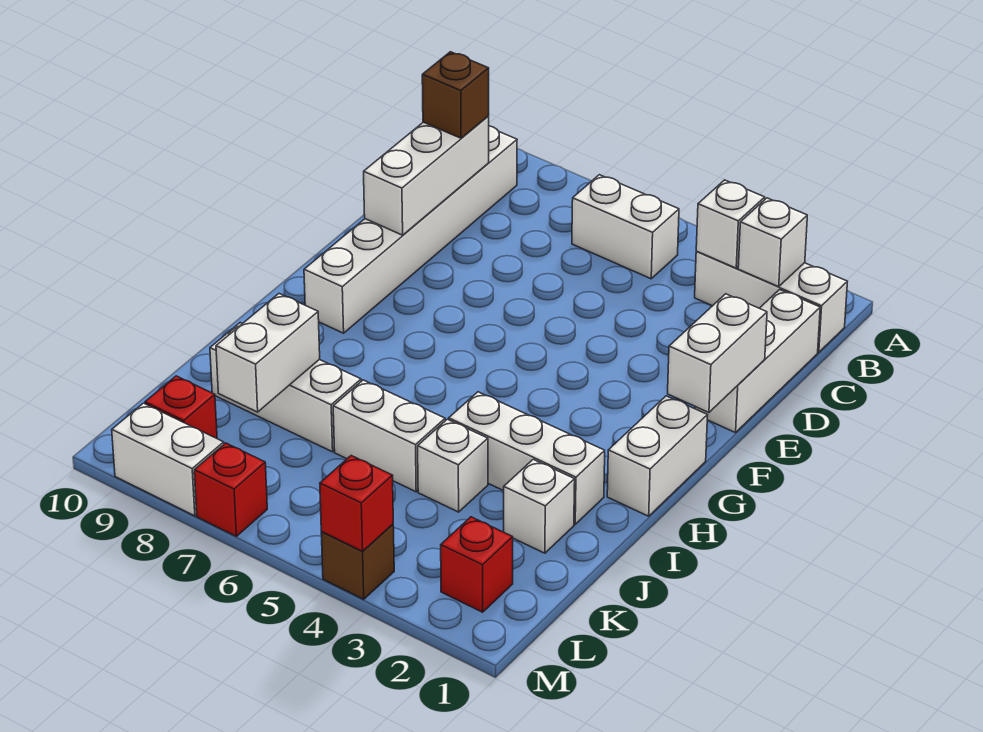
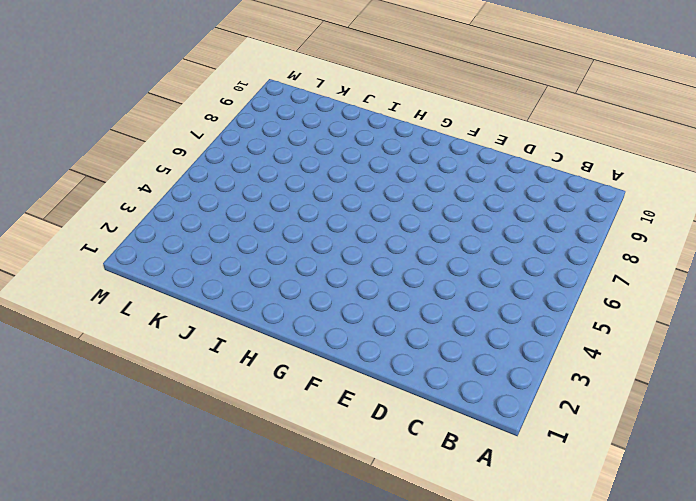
none -> white brick B1:B3 level 1
none -> white brick B5:B6 level 1
none -> white brick B9:G9 level 1

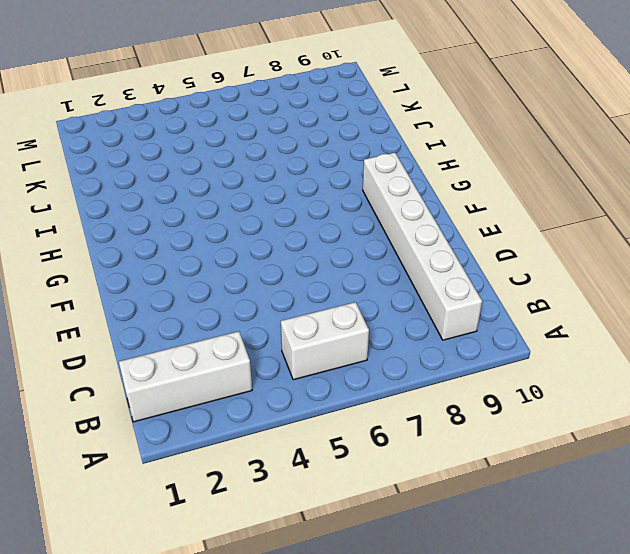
none -> white brick C1:E1 level 1
none -> white brick G1:H1 level 1
none -> white brick I2:I4 level 1

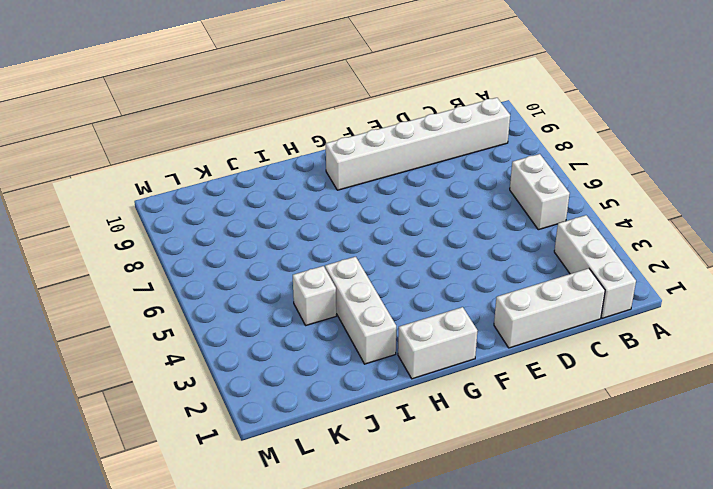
none -> white brick J2 level 1
none -> white brick J5:J6 level 1
none -> white brick J7:J9 level 1

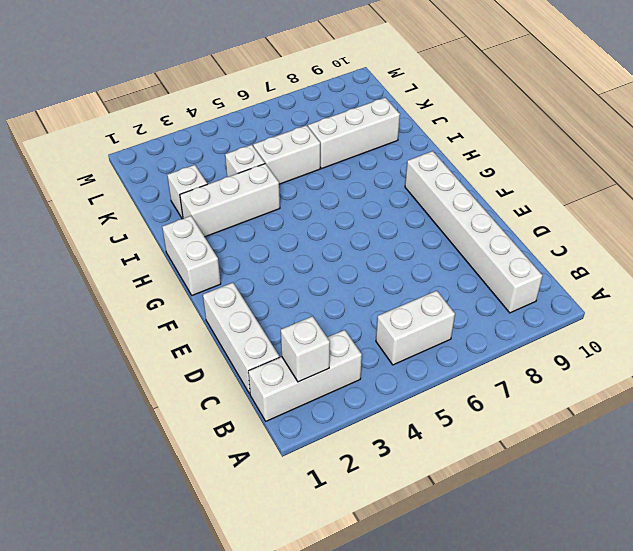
none -> red brick L2 level 1
none -> red brick L9 level 1
none -> brown brick M4 level 1

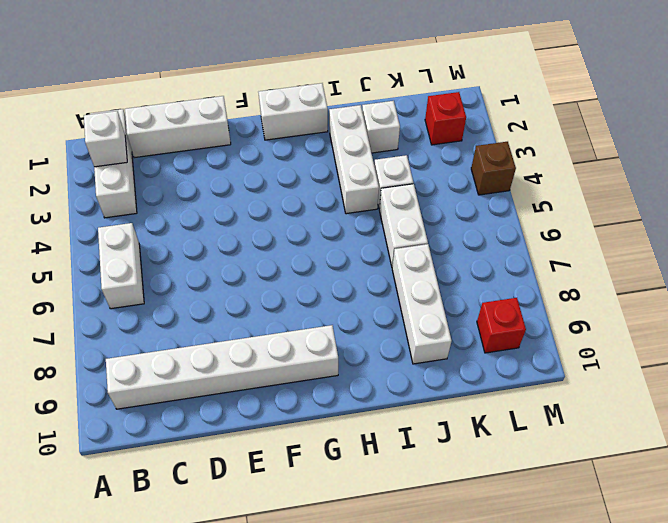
none -> red brick M7 level 1
none -> white brick M8:M9 level 1
none -> white brick B3 level 2

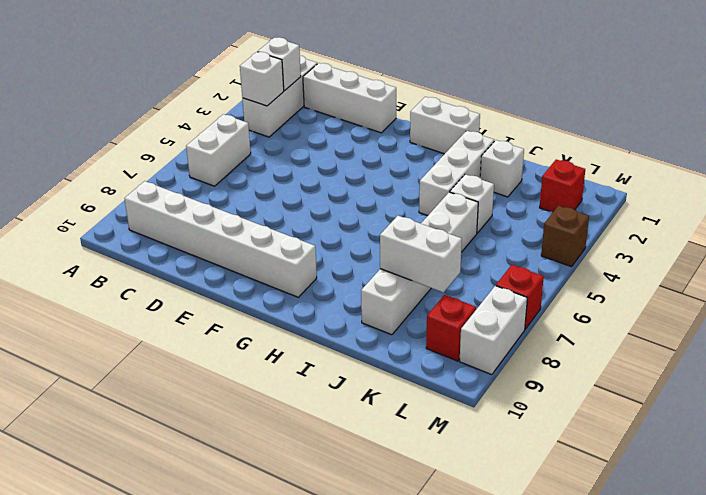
none -> white brick C9:E9 level 2
none -> white brick E1:F1 level 2
none -> red brick M4 level 2

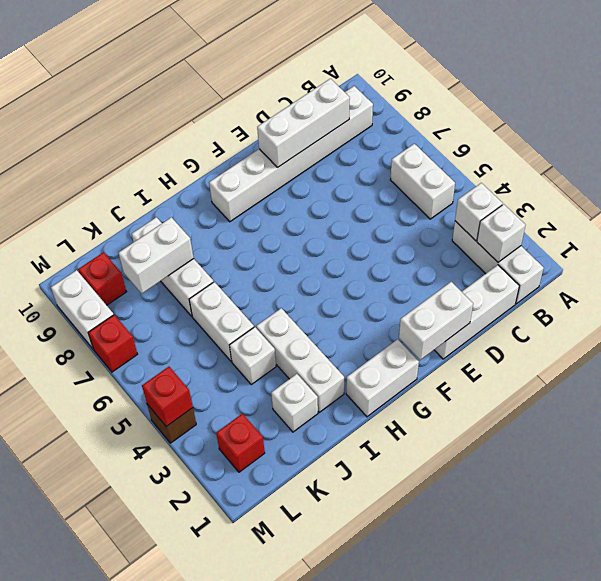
none -> brown brick C9 level 3

